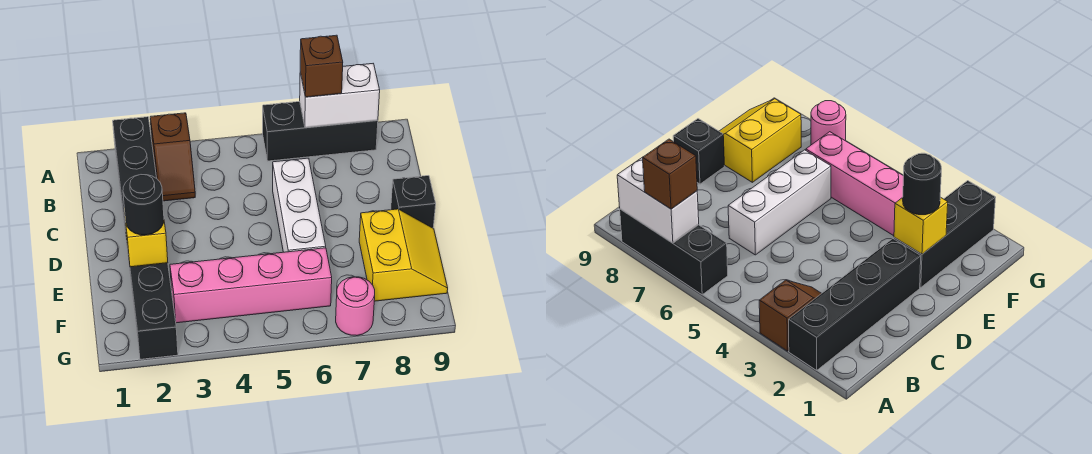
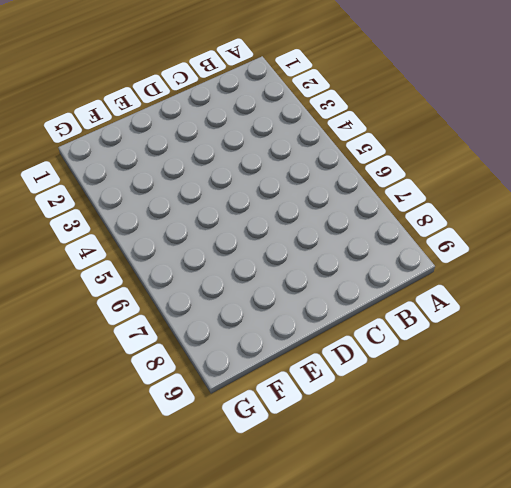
none -> black brick A2:D2 level 1
none -> brown slope A3:B3 level 1 top A
none -> black brick A6:A8 level 1

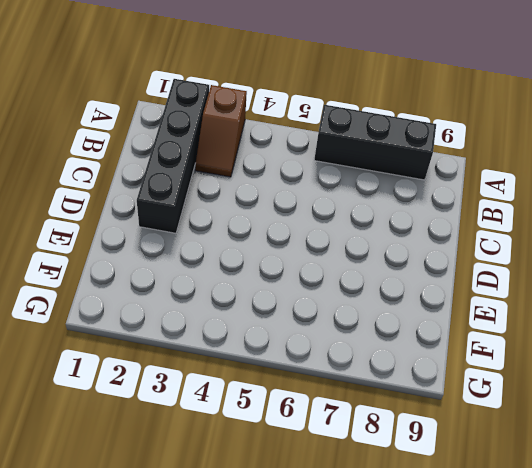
none -> white brick C6:E6 level 1
none -> black brick D9 level 1
none -> black brick E2:G2 level 1

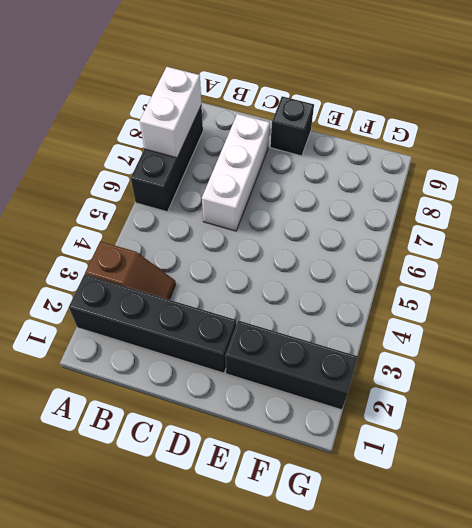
white brick C6:C8 level 1 -> white brick C6:E6 level 1
none -> yellow slope E8:F9 level 1 top 8
none -> pink brick F3:F6 level 1
none -> pink round brick G7 level 1

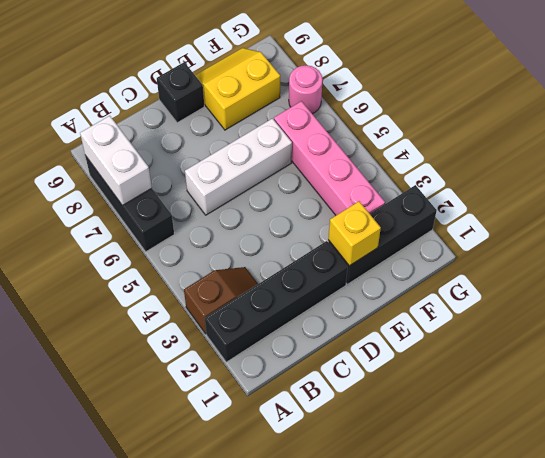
none -> brown brick A7 level 3
none -> black round brick E2 level 3

